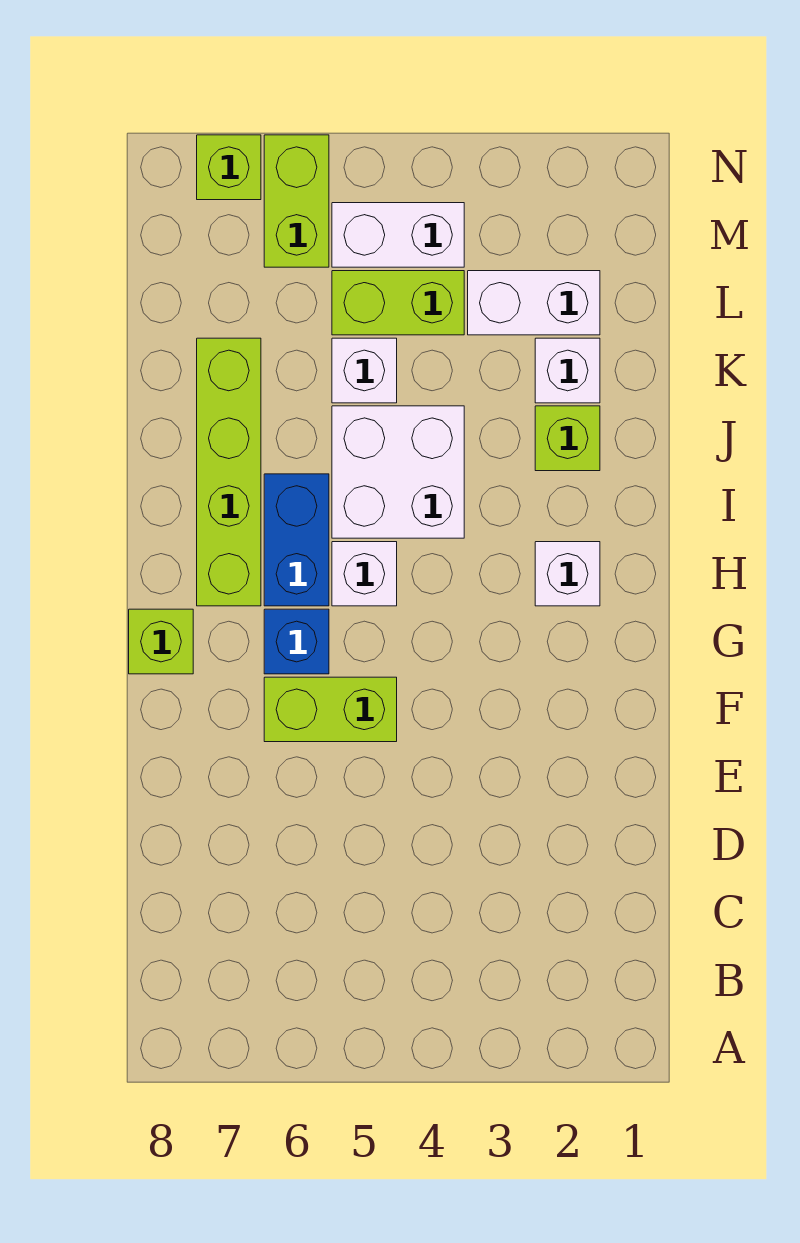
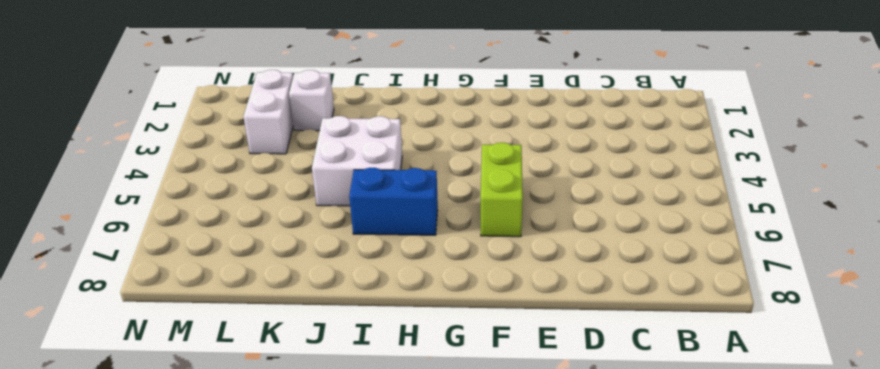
none -> blue brick G6 level 1
none -> lime brick G8 level 1
none -> white brick H2 level 1

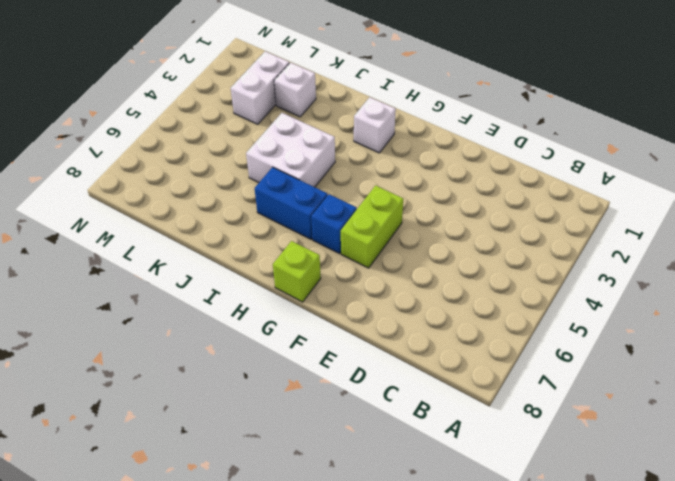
none -> white brick H5 level 1
none -> lime brick H7:K7 level 1
none -> lime brick J2 level 1

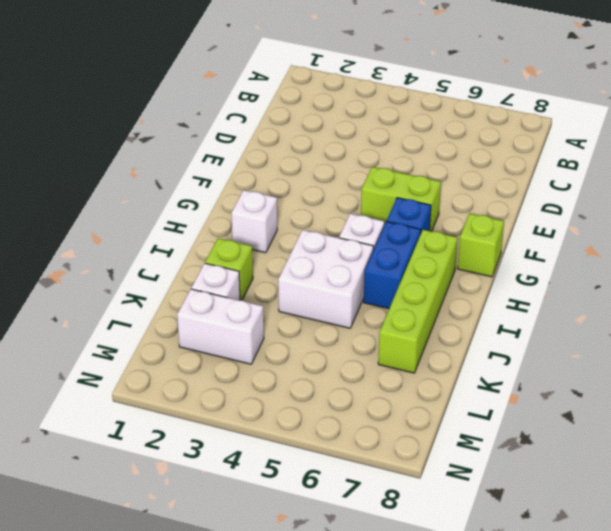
none -> white brick K5 level 1
none -> lime brick L4:L5 level 1
none -> white brick M4:M5 level 1

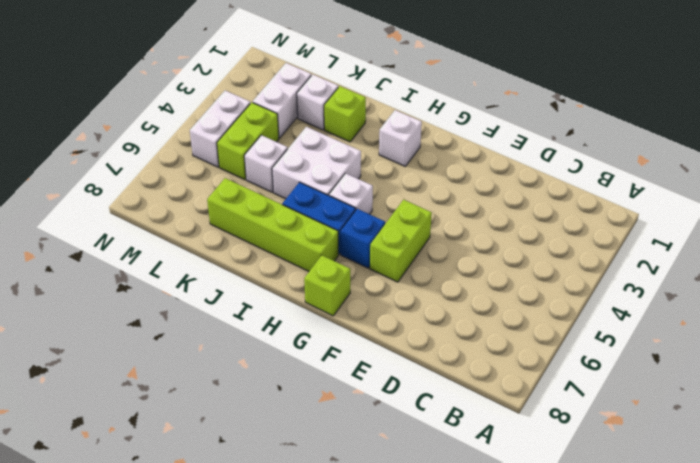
none -> lime brick M6:N6 level 1
none -> lime brick N7 level 1

